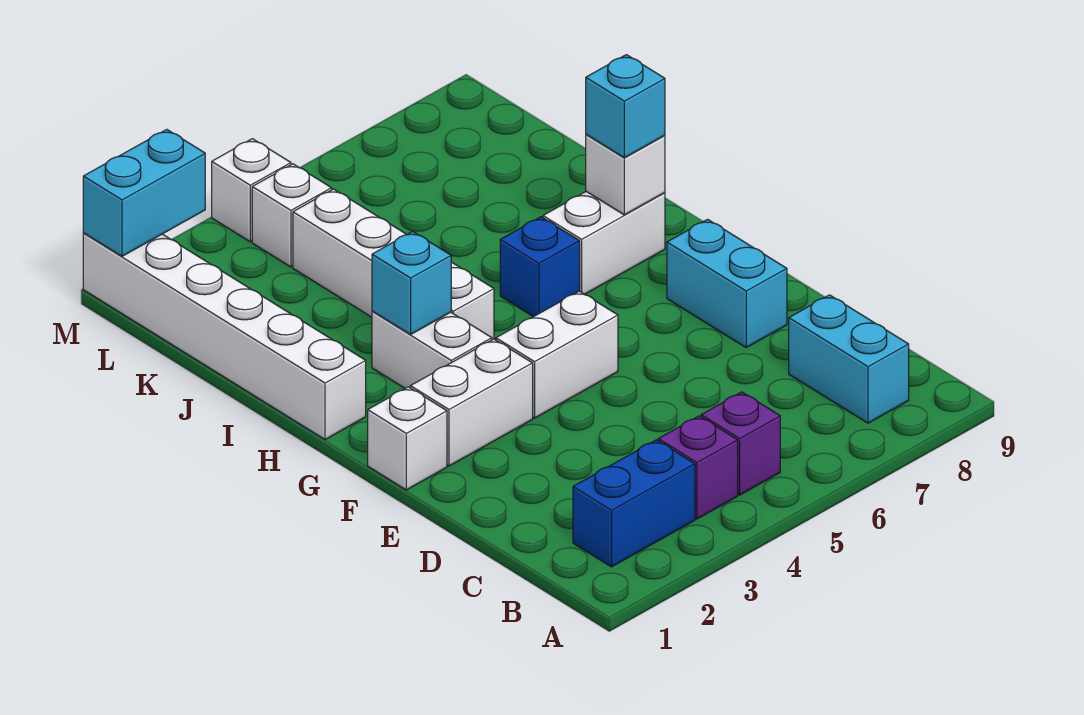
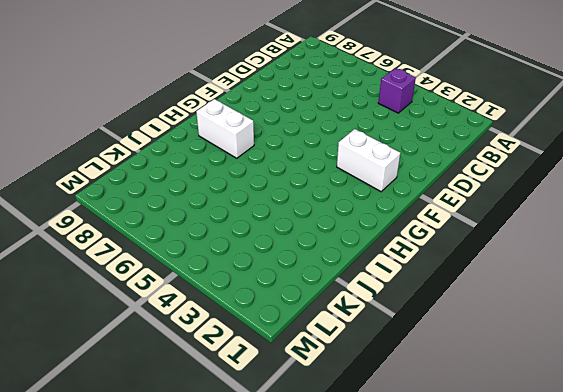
none -> blue brick B2:B3 level 1
none -> purple brick B5 level 1
none -> cyan brick B8:C8 level 1

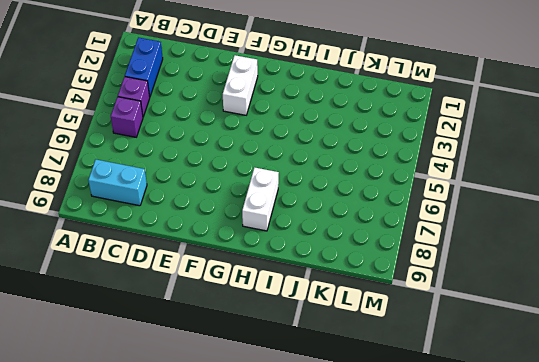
none -> cyan brick E8:F8 level 1
none -> white brick F1 level 1
none -> white brick F4:F5 level 1

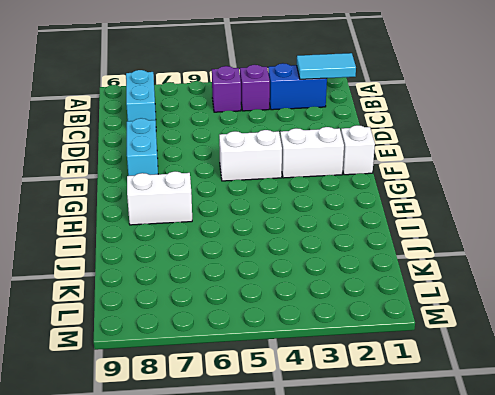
cyan tile B1:B2 level 2 -> none
none -> white brick G3:H3 level 1
none -> white brick H1:M1 level 1
none -> white brick H4:K4 level 1

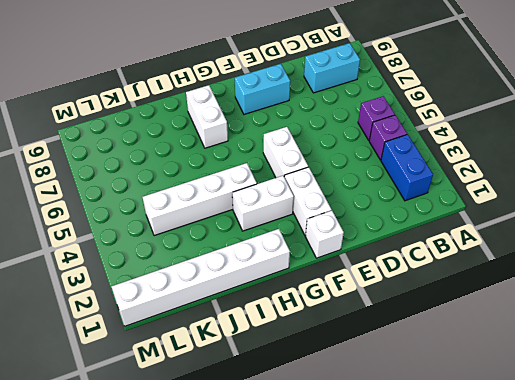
none -> blue brick H6 level 1
none -> white brick L4 level 1
none -> white brick M4 level 1

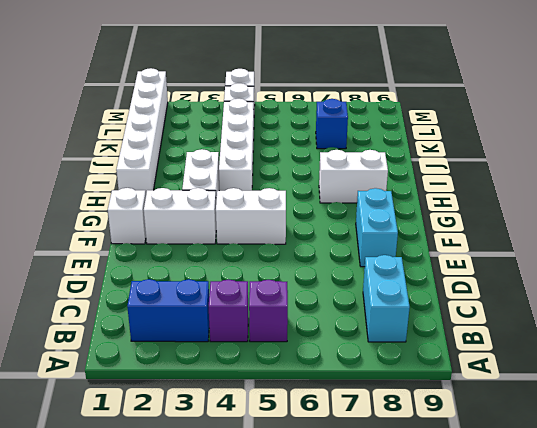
blue brick K7 level 1 -> blue brick H6 level 1
none -> cyan brick H3 level 2
none -> white brick H8 level 2
none -> cyan brick M1:M2 level 2

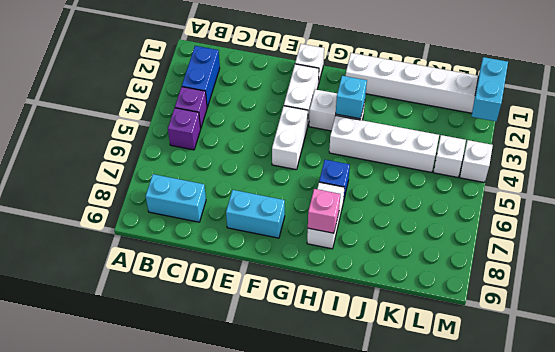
pink brick H8 level 2 -> white brick H8 level 2
none -> cyan brick H8 level 3

